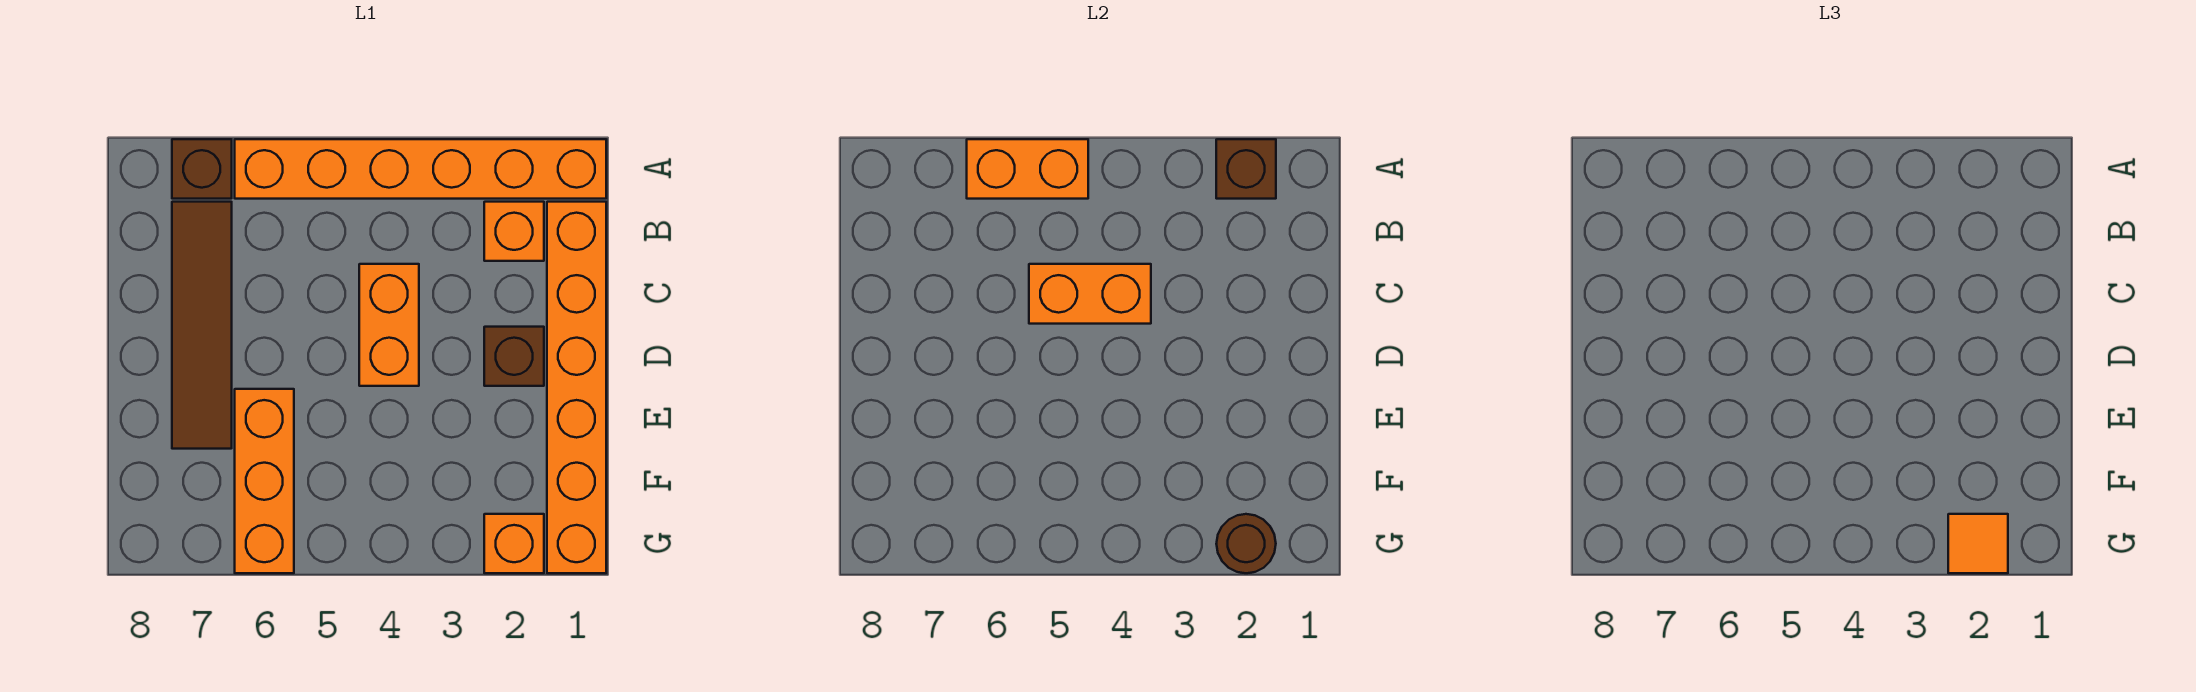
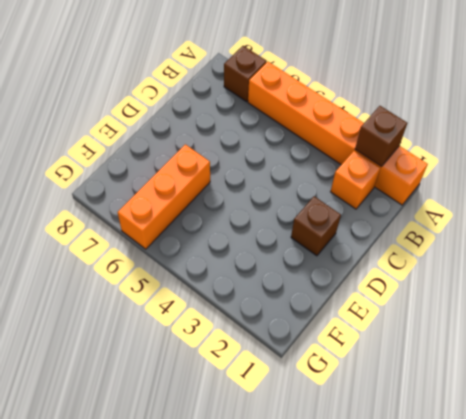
none -> orange brick B1:G1 level 1
none -> brown tile B7:E7 level 1
none -> orange brick C4:D4 level 1

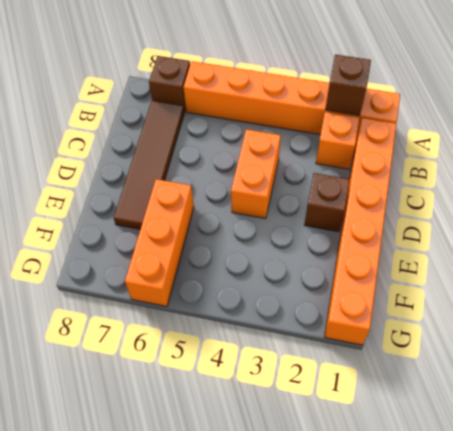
none -> orange brick G2 level 1
none -> orange brick A5:A6 level 2
none -> orange brick C4:C5 level 2

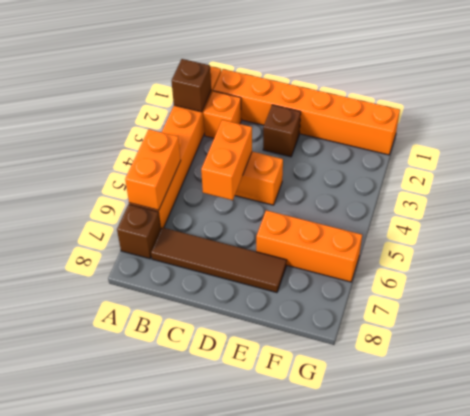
none -> orange brick G2 level 1
none -> brown round brick G2 level 2
none -> orange tile G2 level 3

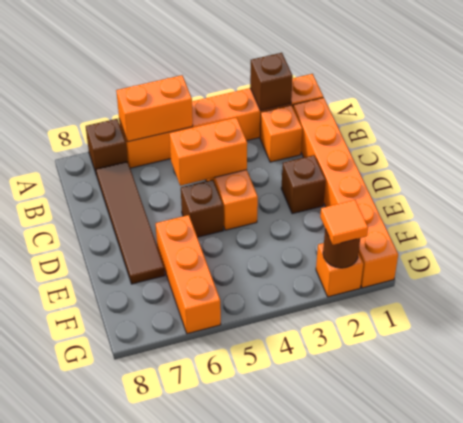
brown brick D5 level 1 -> none

